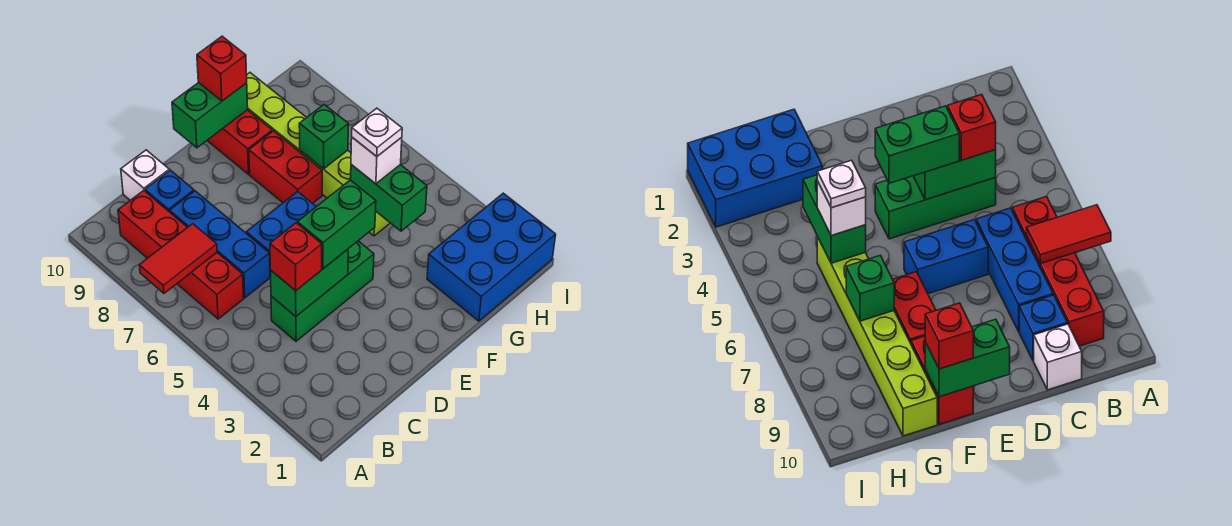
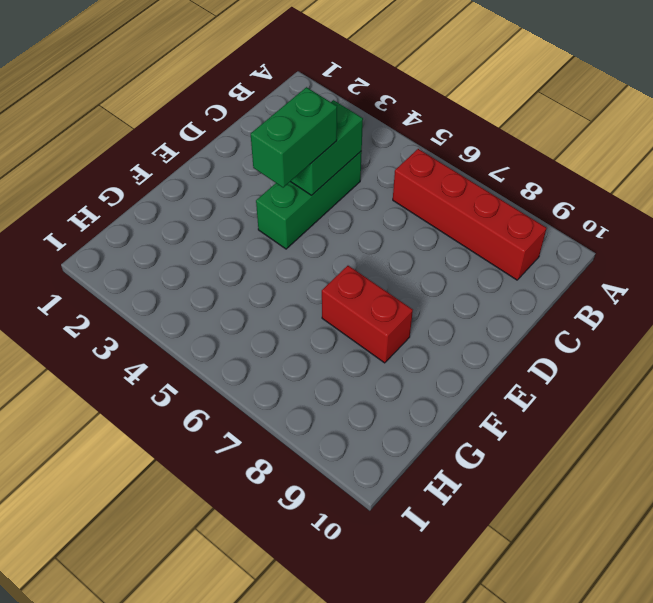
none -> blue brick C6:C8 level 1
none -> blue brick C9 level 1
none -> white brick C10 level 1

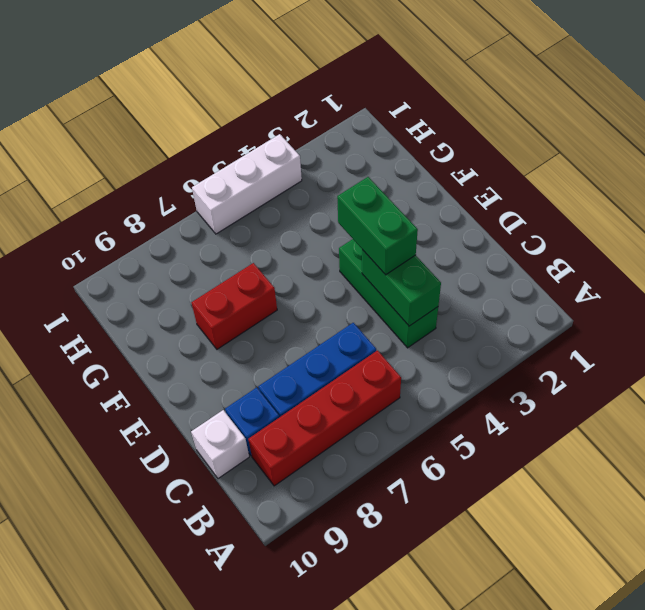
white brick I4:I6 level 1 -> none
none -> blue brick D6:E6 level 1
none -> red brick F9:F10 level 1
none -> blue brick G1:I2 level 1

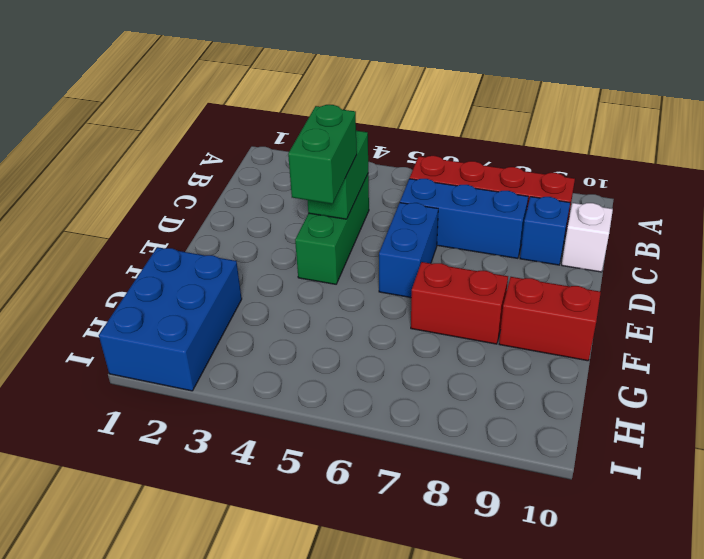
none -> lime brick G5:G10 level 1
none -> red tile A7:B7 level 2
none -> green brick E10:F10 level 2

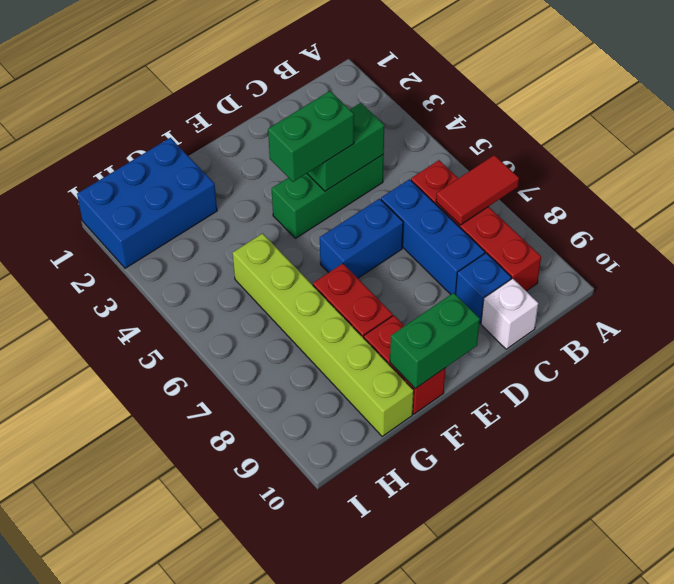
none -> green brick G4:G5 level 2
none -> green brick G7 level 2
none -> red brick C4 level 3

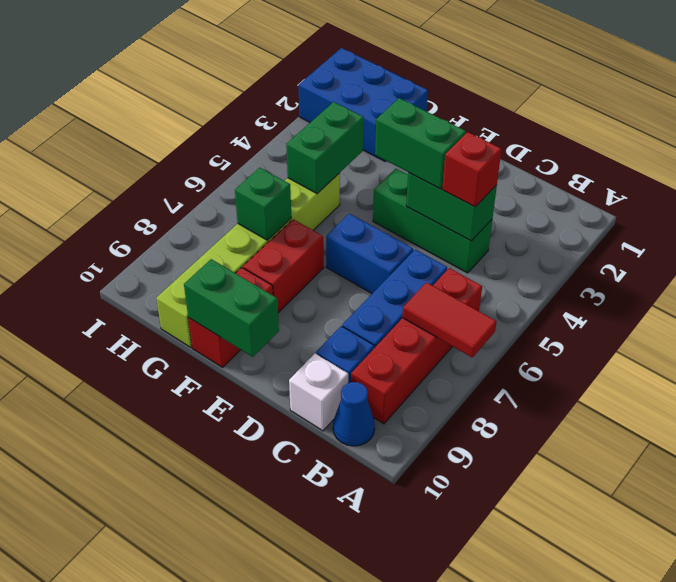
blue cone B10 level 1 -> none
none -> red brick F10 level 3
none -> white brick G5 level 3
none -> white plate G5 level 4

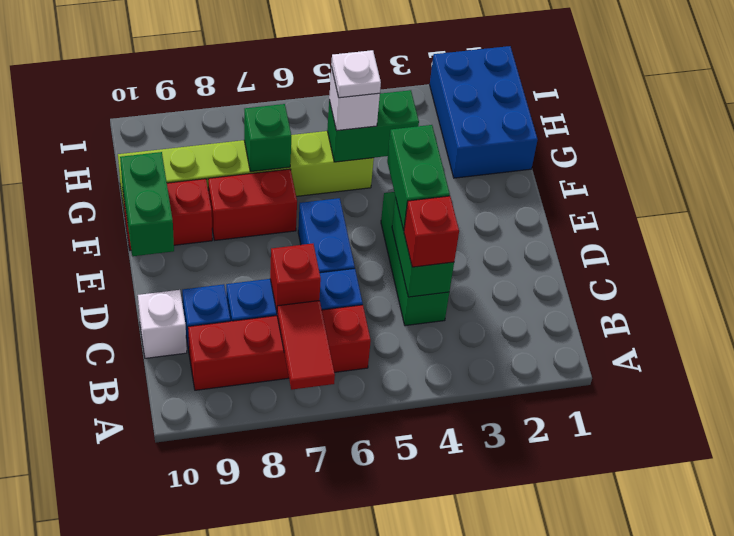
red brick C7 level 2 -> red brick F10 level 3

